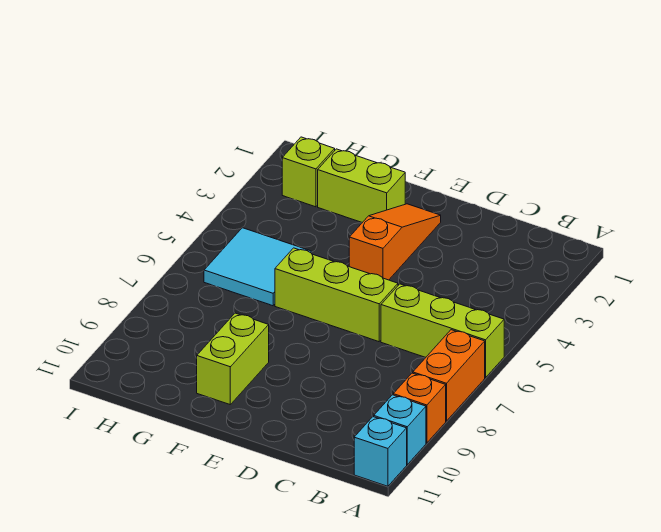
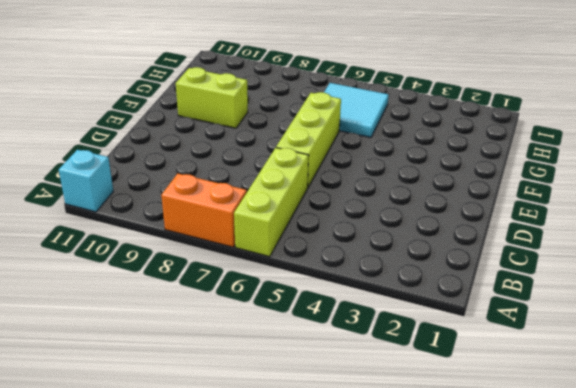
none -> orange brick A9 level 1
none -> cyan brick A10 level 1

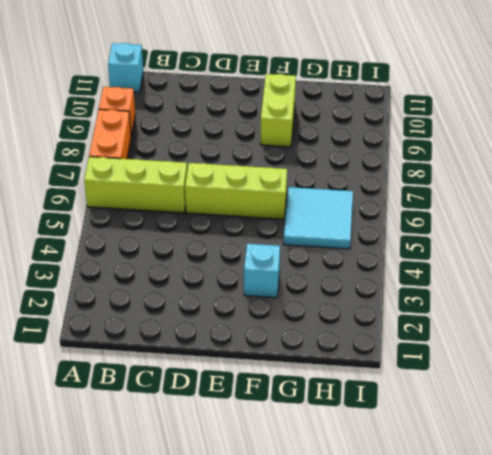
cyan brick F3 level 1 -> cyan brick A10 level 1
none -> orange slope E2:E4 level 1 top 4
none -> lime brick F2:G2 level 1

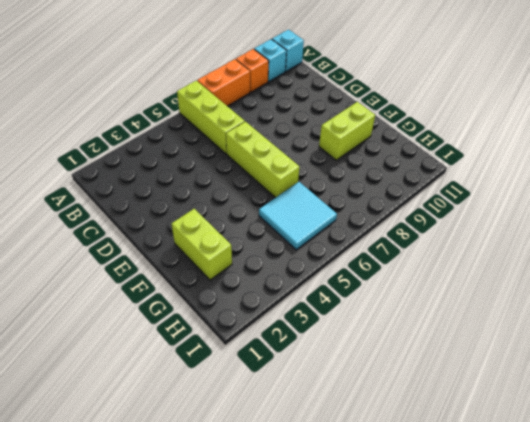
none -> orange slope E2:E4 level 1 top 4
none -> lime brick H2 level 1

